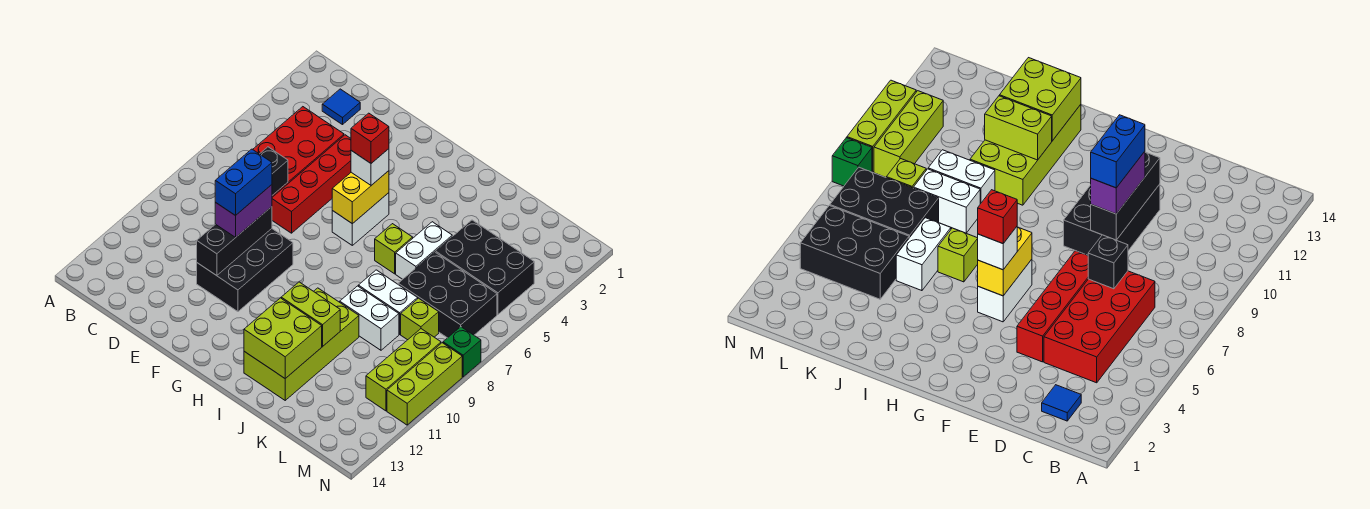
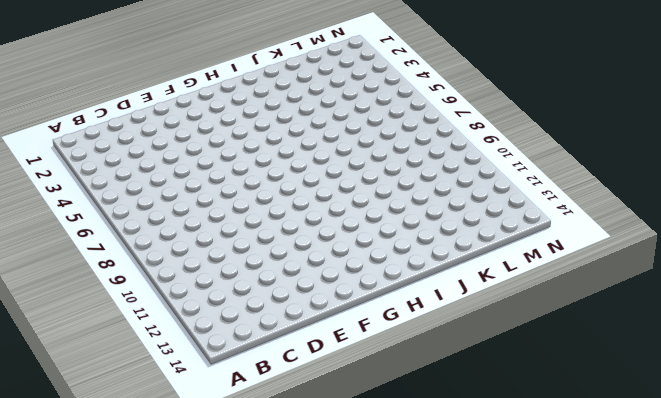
none -> blue tile C2 level 1
none -> red brick C4:D7 level 1
none -> red brick E4:E7 level 1

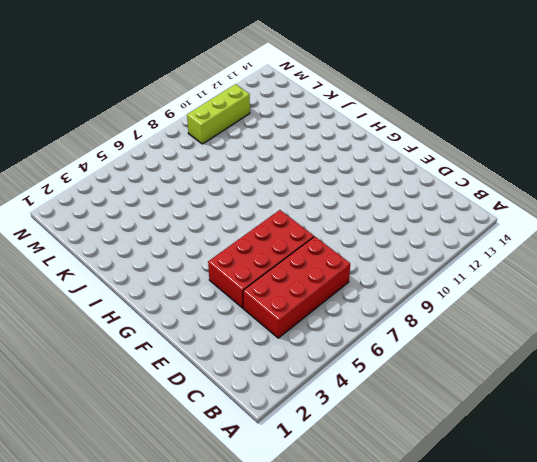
red brick E4:F7 level 1 -> red brick E4:E7 level 1
none -> blue tile C2 level 1
none -> black brick E9:F11 level 1
none -> white brick G5:G6 level 1

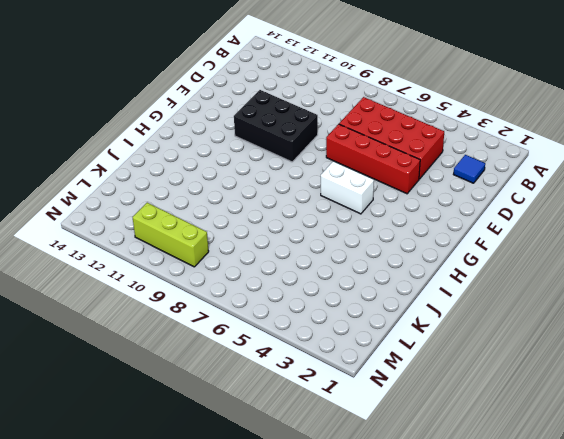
none -> lime brick I6 level 1
none -> lime brick I10:J13 level 1
none -> white brick J5:J6 level 1

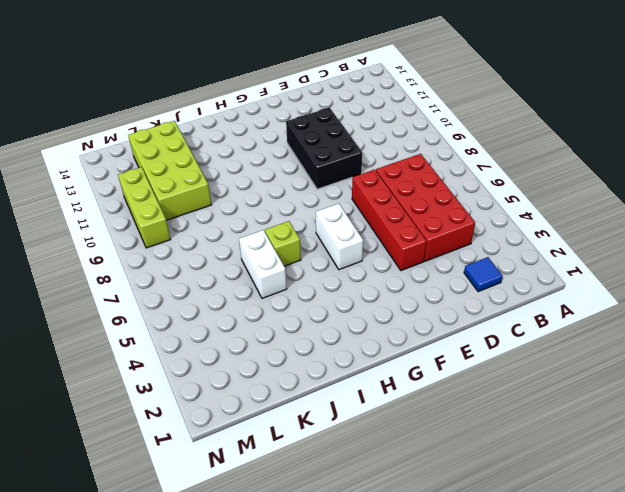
lime brick K10:L13 level 1 -> lime brick I10:J13 level 1
none -> white brick J8:K8 level 1
none -> white brick J9:K9 level 1
none -> black brick K4:M5 level 1

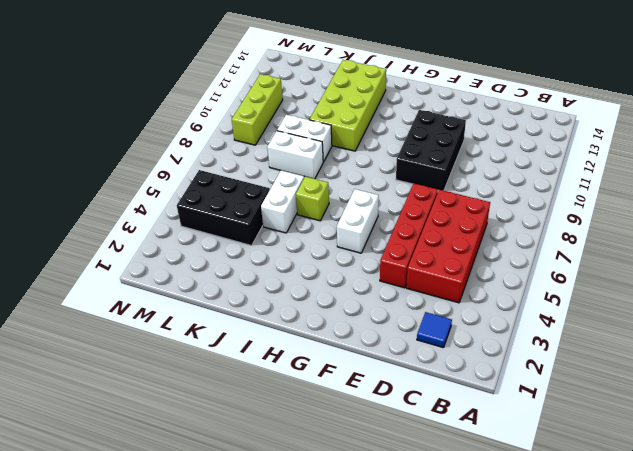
none -> black brick K6:M7 level 1
none -> lime brick L8 level 1
none -> green brick N8 level 1

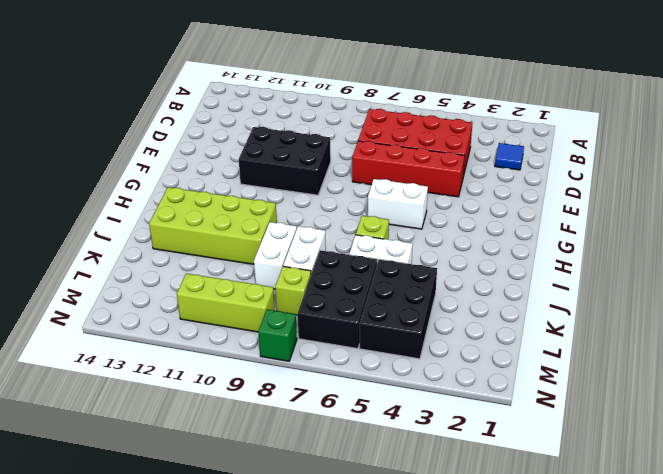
none -> lime brick N9:N11 level 1
none -> black brick D7 level 2
none -> black brick E9:E11 level 2

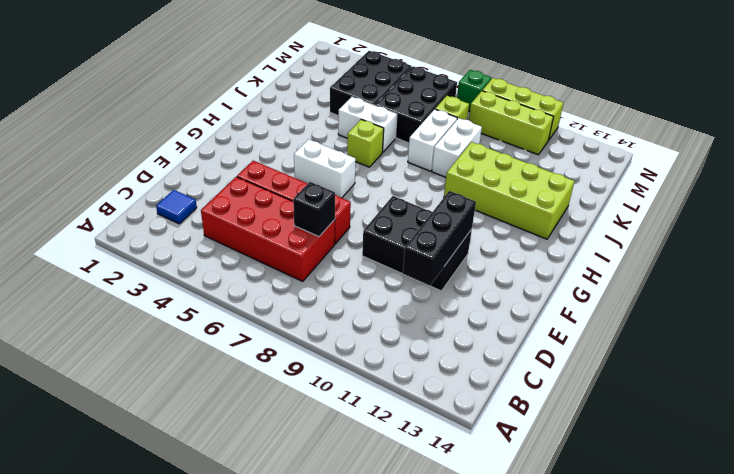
black brick D11:F11 level 2 -> black brick E9:E11 level 2
none -> yellow brick G5:G6 level 2
none -> lime brick I11:J11 level 2
none -> lime brick I12:J13 level 2

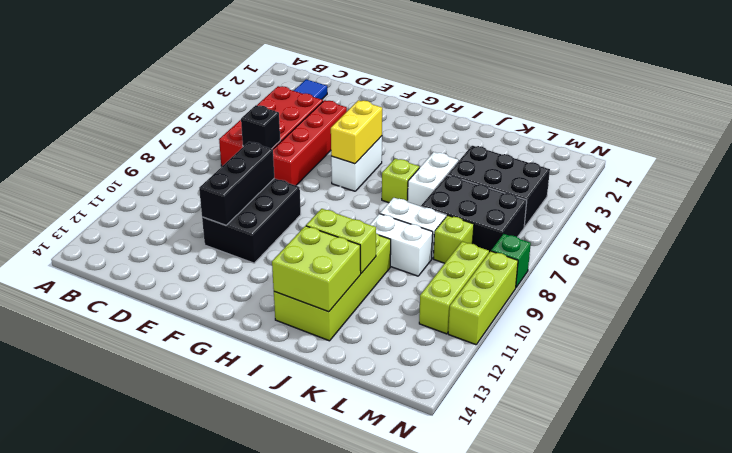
none -> purple brick E9:E10 level 3
none -> white brick G5 level 3
none -> blue brick E9:E10 level 4

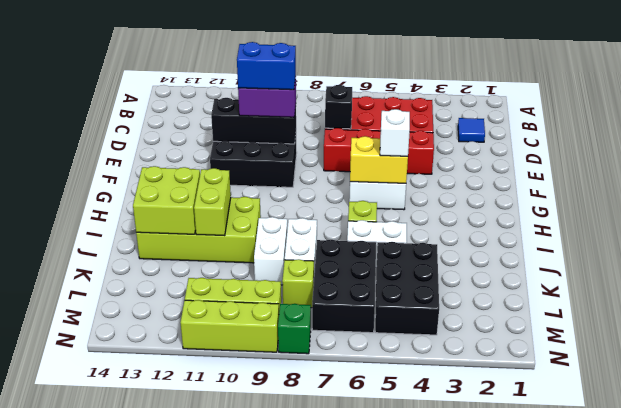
none -> red brick G5 level 4

